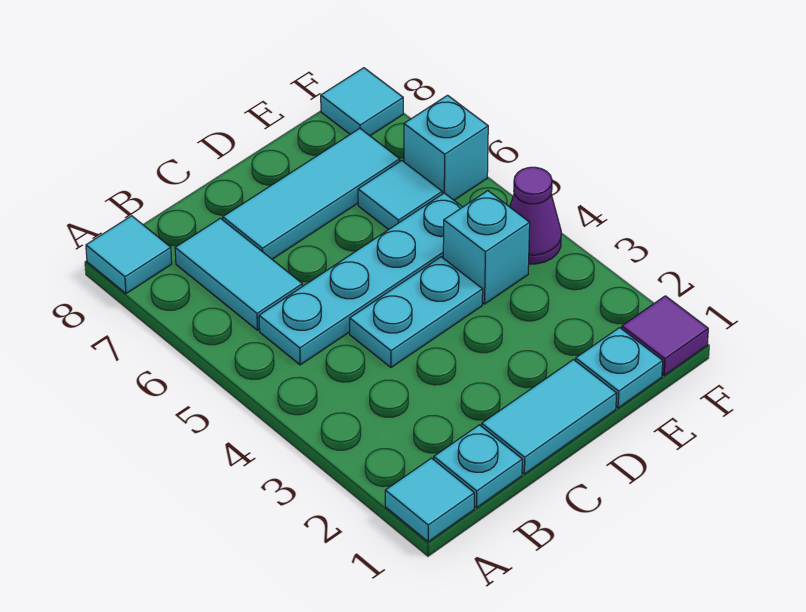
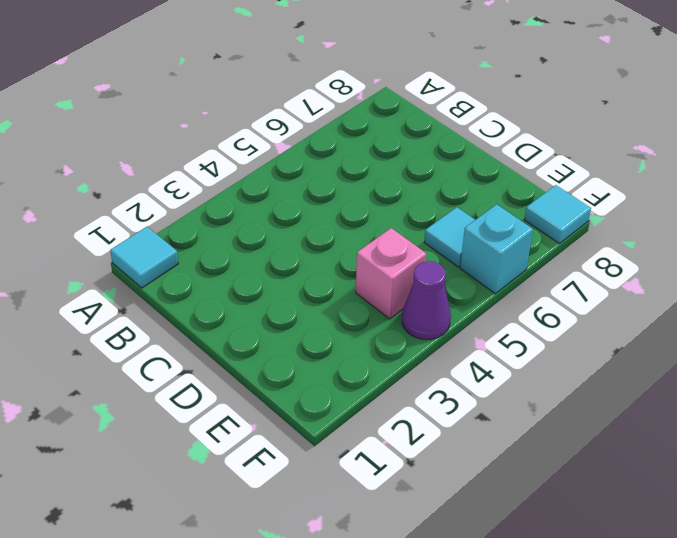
pink brick E4 level 1 -> cyan brick E4 level 1
none -> cyan tile A8 level 1
none -> cyan plate B1 level 1
none -> cyan plate B5:E5 level 1

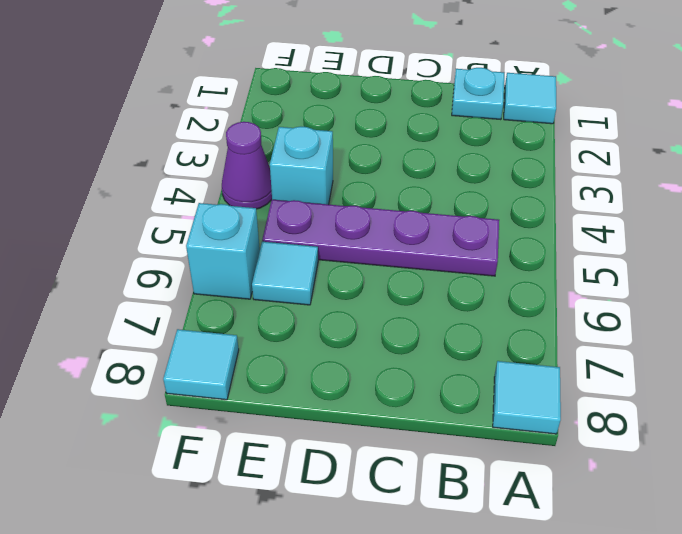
purple plate B5:E5 level 1 -> cyan plate B5:E5 level 1
none -> cyan tile B6:B7 level 1
none -> cyan tile C1:D1 level 1
none -> cyan plate C4:D4 level 1

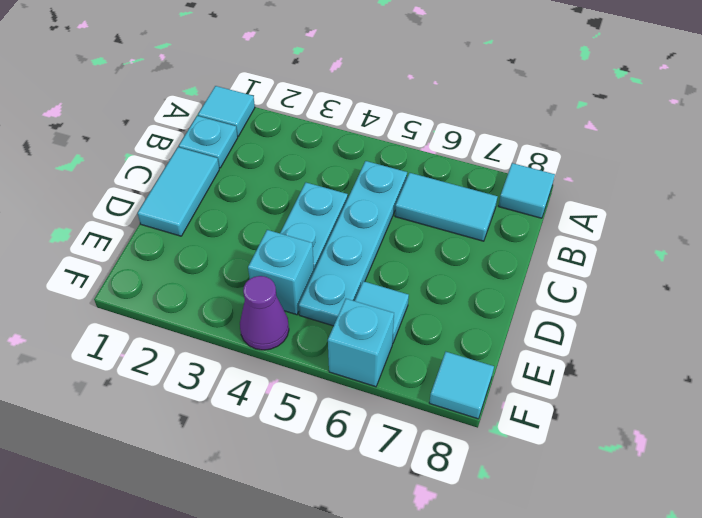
none -> cyan tile C7:E7 level 1
none -> cyan plate E1 level 1
none -> purple tile F1 level 1

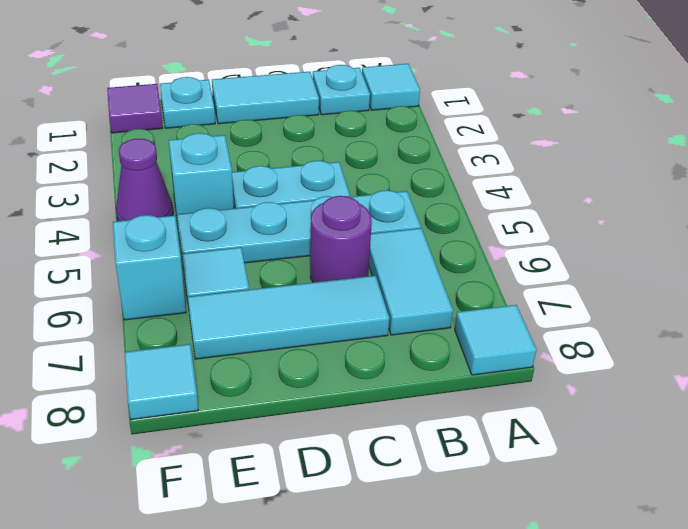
purple round brick C6 level 1 -> none

